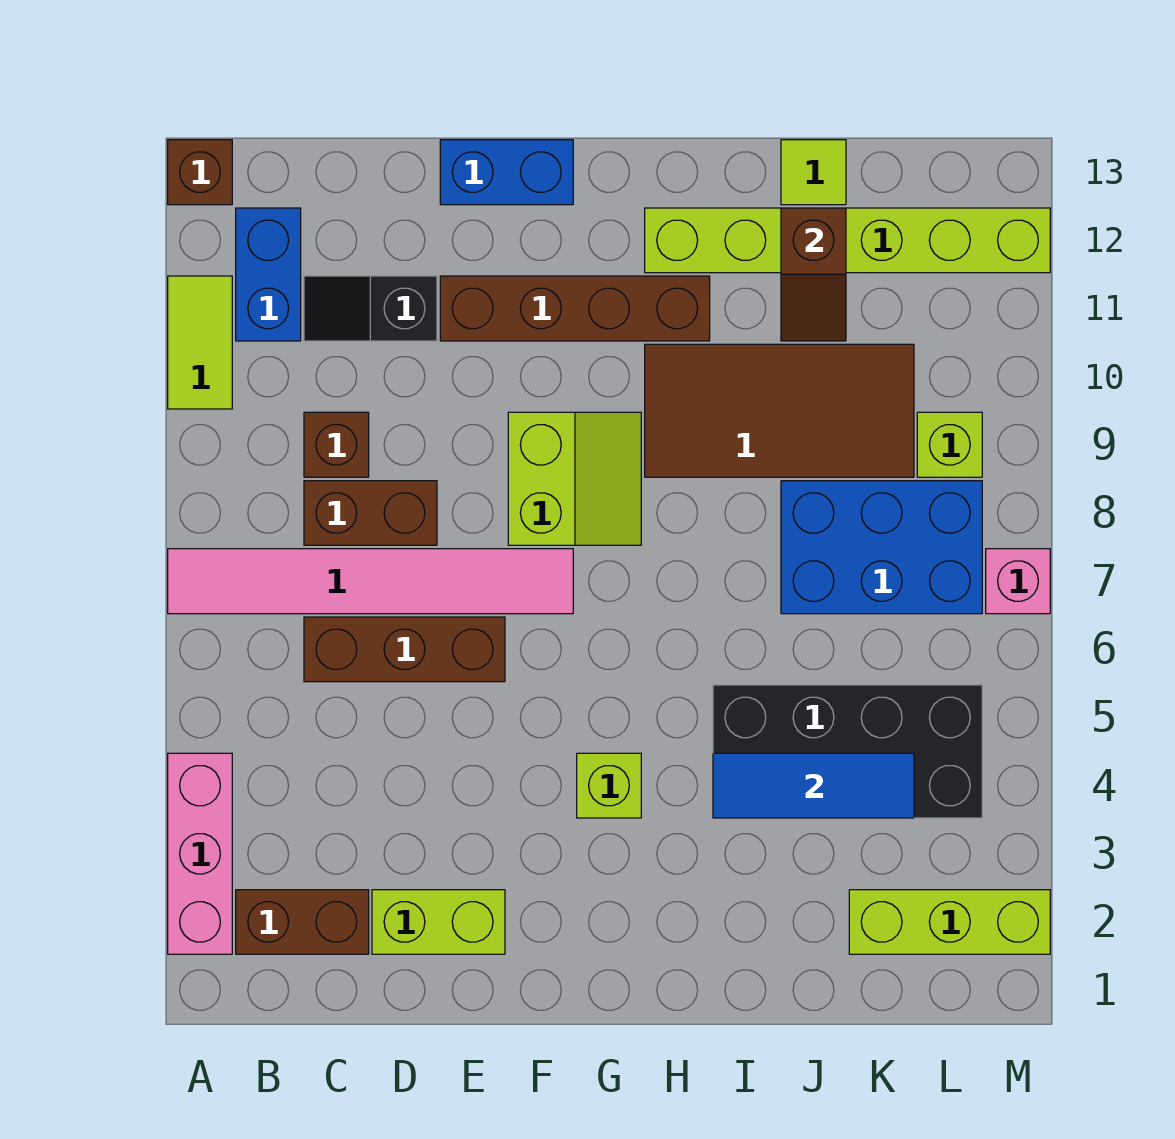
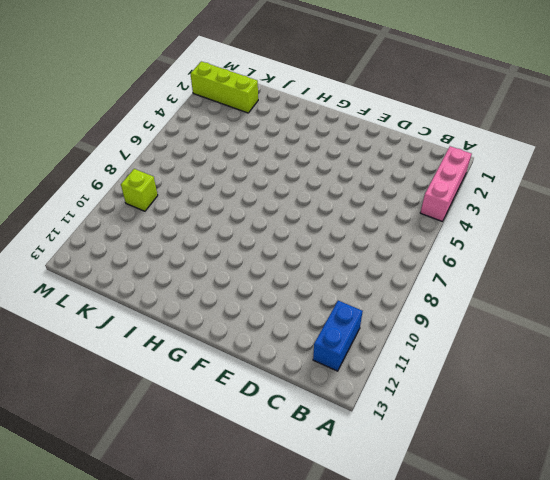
none -> pink tile A7:F7 level 1
none -> lime tile A10:A11 level 1
none -> brown brick A13 level 1

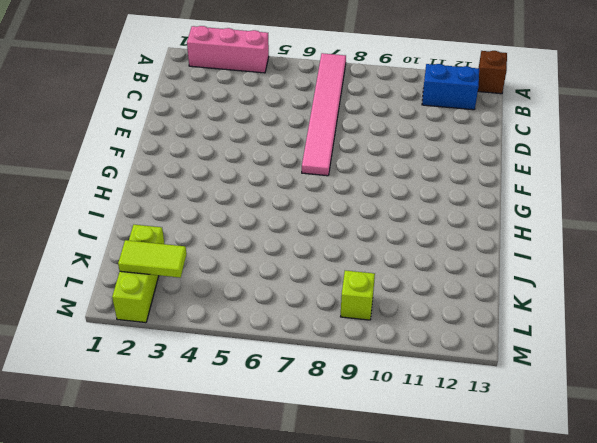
lime tile L2:L3 level 2 -> lime tile A10:A11 level 1
none -> brown brick B2:C2 level 1
none -> brown brick C6:E6 level 1
none -> brown brick C8:D8 level 1

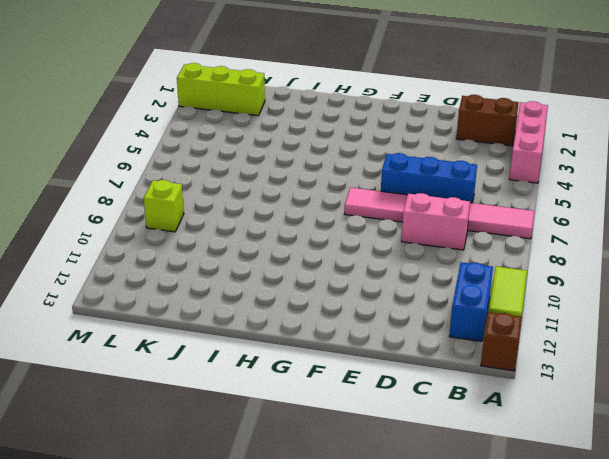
blue brick C6:E6 level 1 -> brown brick C6:E6 level 1
pink brick C8:D8 level 1 -> brown brick C8:D8 level 1
none -> brown brick C9 level 1
none -> black slope C11:D11 level 1 top D
none -> lime brick D2:E2 level 1

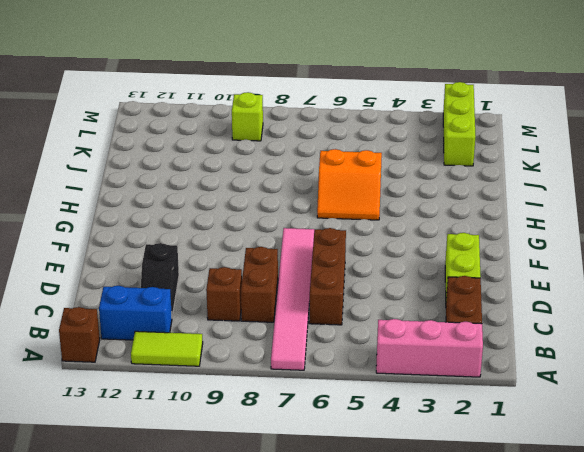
orange slope H5:I6 level 1 top I -> black brick I4:L5 level 1
none -> brown brick E11:H11 level 1
none -> blue brick E13:F13 level 1
none -> lime slope F8:G9 level 1 top F

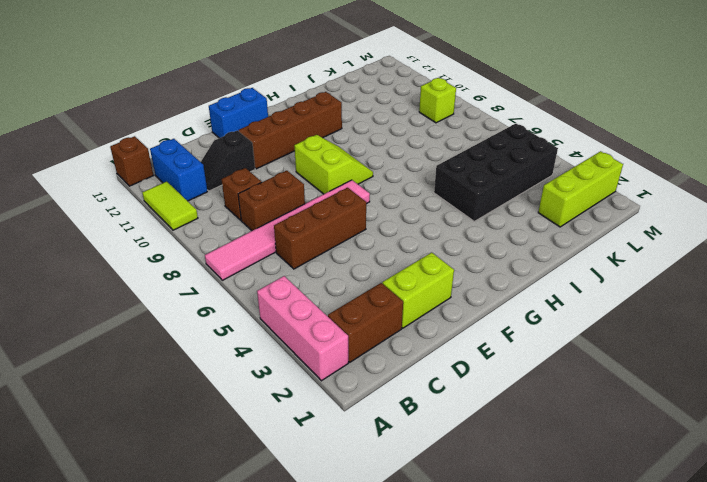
none -> lime brick G4 level 1
none -> brown tile H9:K10 level 1
none -> lime brick H12:M12 level 1

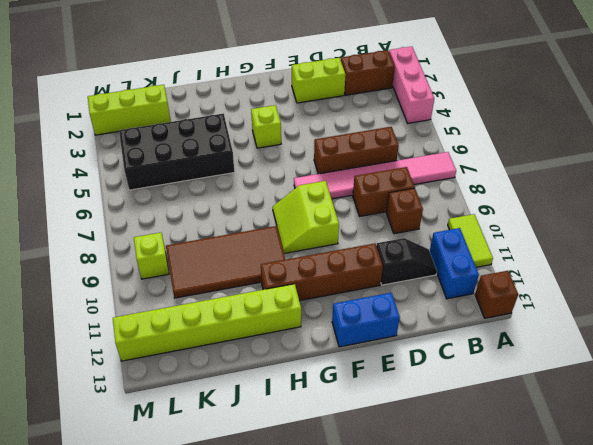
none -> blue brick J7:L8 level 1
none -> lime tile J13 level 1
none -> pink brick M7 level 1

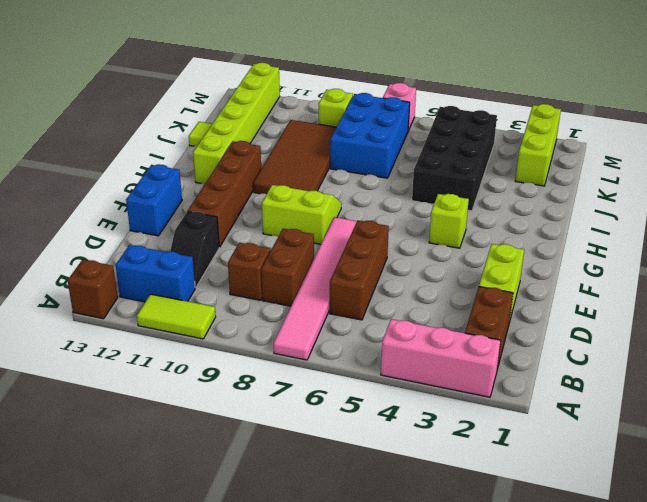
none -> blue tile I4:K4 level 2
none -> brown slope J11:J12 level 2 top 12

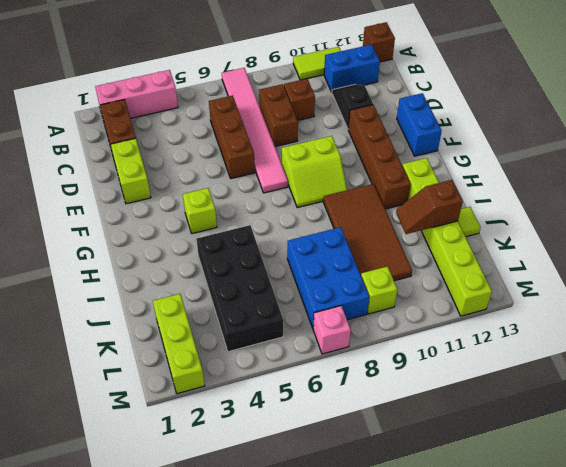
none -> blue tile I4:K4 level 2

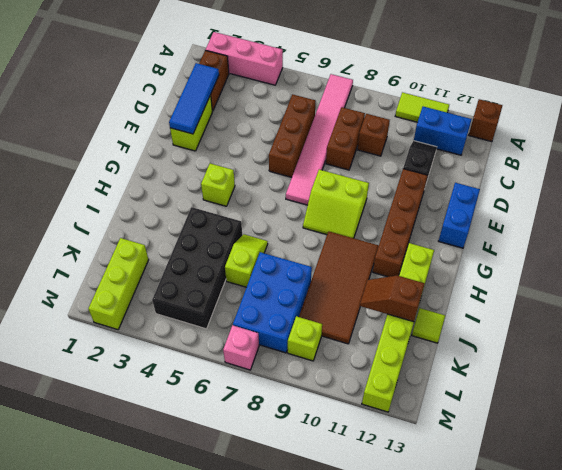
blue tile C2:E2 level 2 -> blue tile I4:K4 level 2
lime slope I6:J6 level 1 top J -> none

